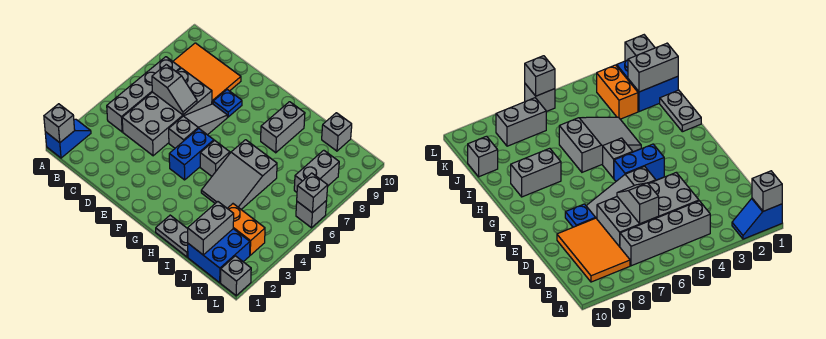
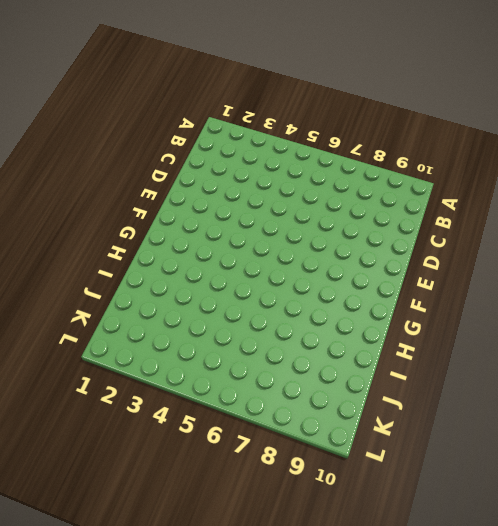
none -> blue slope A1:A2 level 1 top 1
none -> grey brick B4:B7 level 1
none -> orange tile B8:D9 level 1

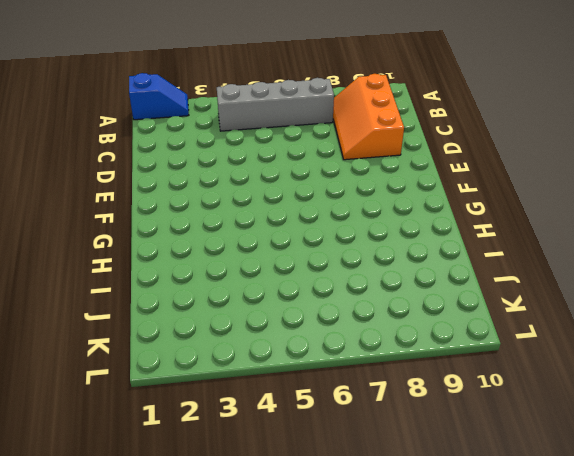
orange slope B8:D9 level 1 top 9 -> orange tile B8:D9 level 1
none -> grey brick C4:D7 level 1
none -> grey slope E5:E7 level 1 top 5
none -> blue plate E8 level 1

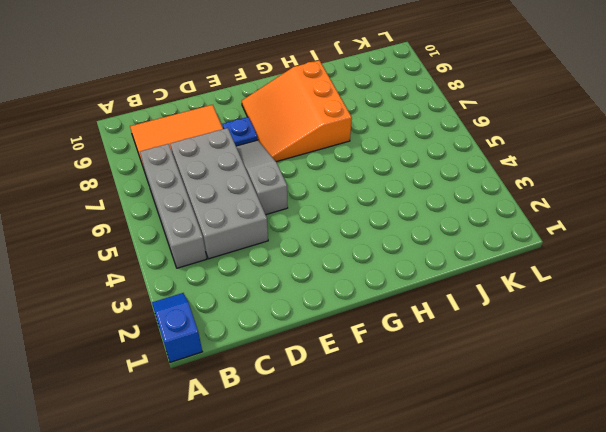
orange slope F7:H9 level 1 top H -> grey brick H8:H9 level 1
none -> blue brick F4:F5 level 1
none -> grey brick G5 level 1
none -> grey plate H1:I1 level 1

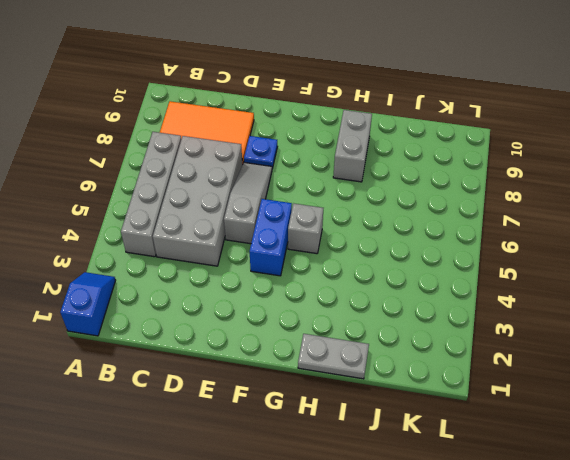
none -> grey slope H4:I6 level 1 top 6
none -> blue brick J1:K2 level 1
none -> orange brick J3:K3 level 1

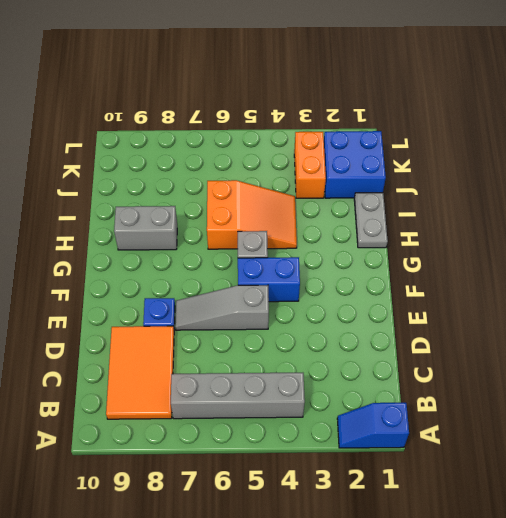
orange slope H4:I6 level 1 top 6 -> grey slope H4:I6 level 1 top 6
none -> grey brick C4:D7 level 1
none -> grey brick J10 level 1
none -> grey brick K7:K8 level 1

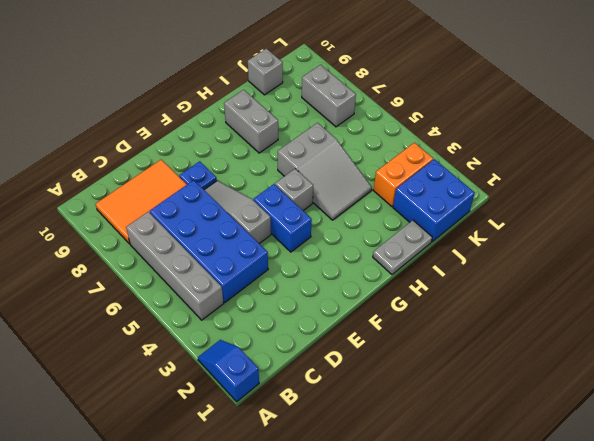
blue brick C4:D7 level 1 -> grey brick C4:D7 level 1
none -> grey brick L1 level 1
none -> grey brick L6 level 1
none -> grey brick A1 level 2

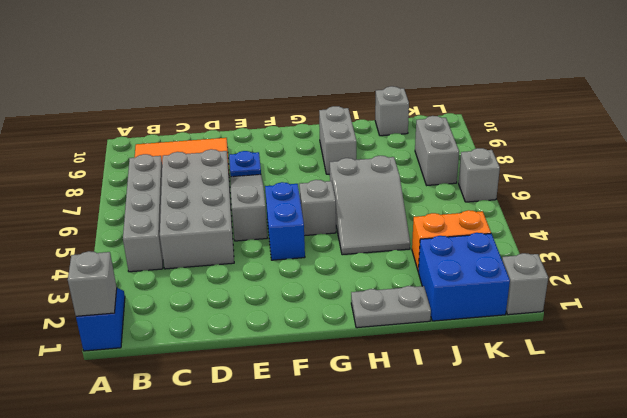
none -> grey slope C6:D6 level 2 top C
none -> grey brick J1:J2 level 2
none -> grey brick L6 level 2

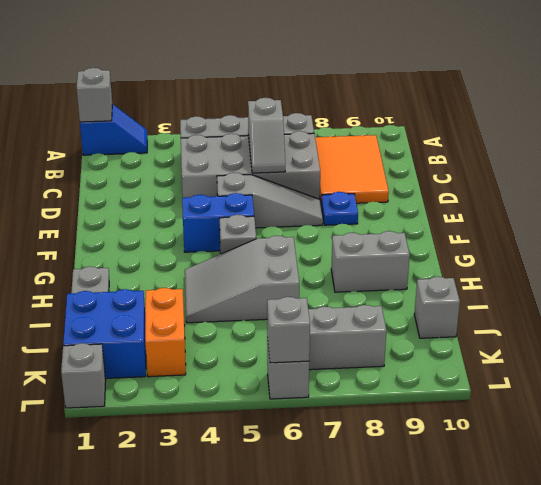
none -> grey brick J1:J2 level 2

